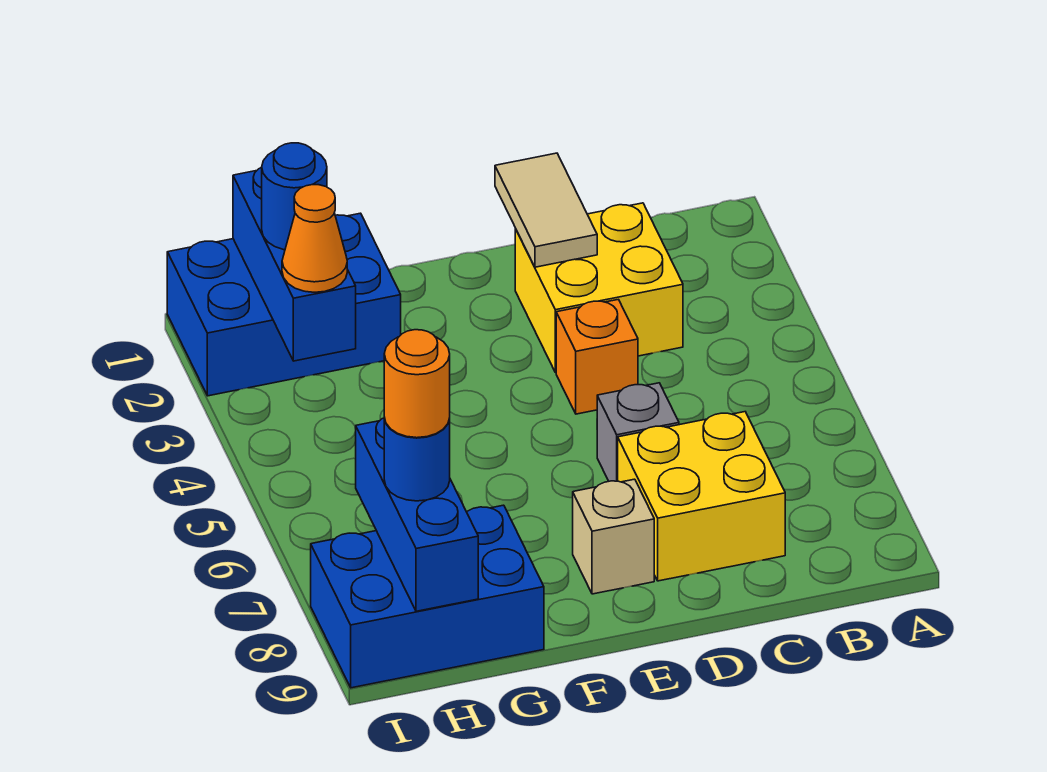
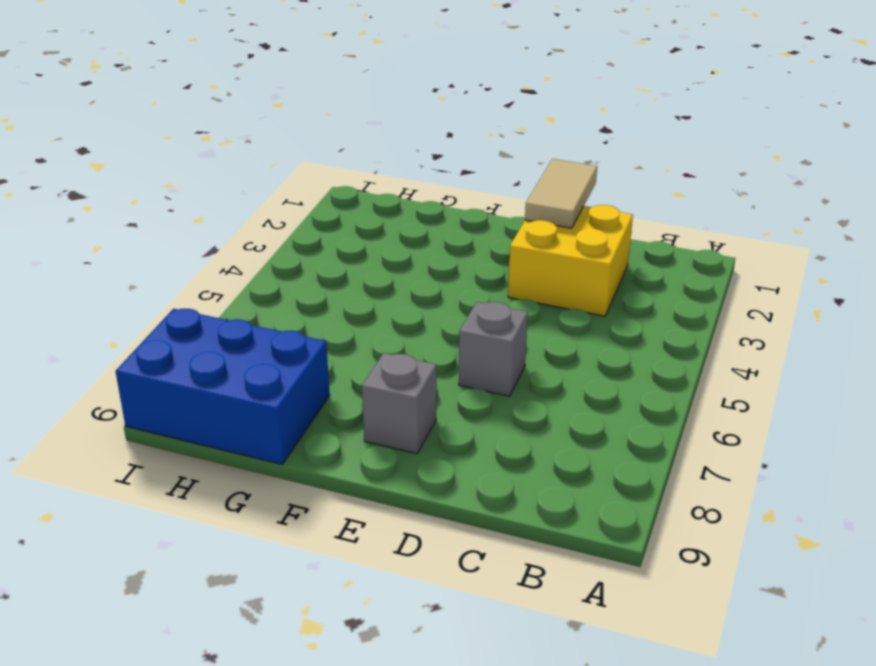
grey brick E8 level 1 -> tan brick E8 level 1
none -> yellow brick C7:D8 level 1
none -> orange brick D4 level 1
none -> blue brick G1:I2 level 1

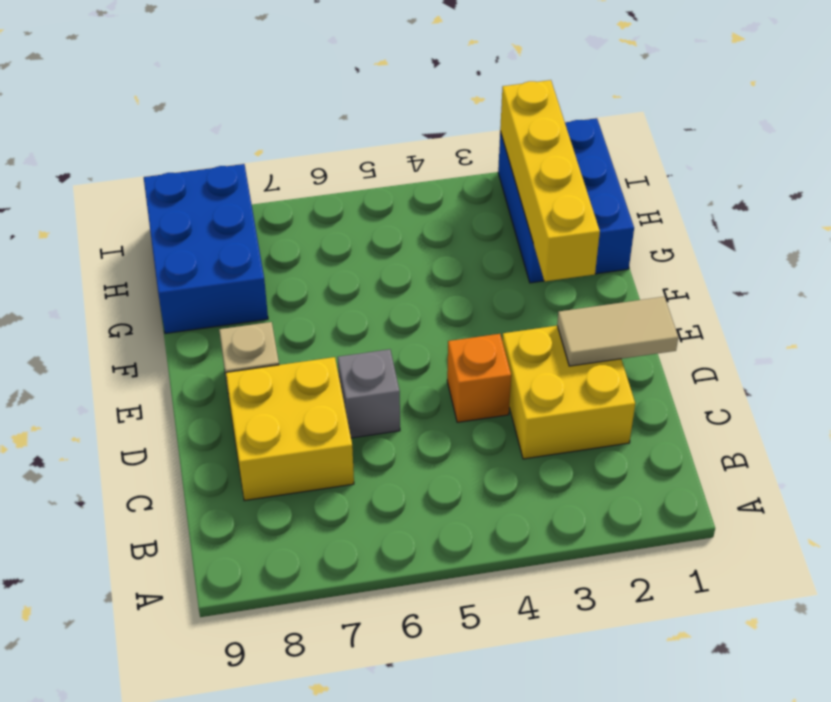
yellow brick F2:I2 level 2 -> blue brick H1:H3 level 2
none -> blue brick H7:H9 level 2
none -> blue round brick H2 level 3
none -> orange cone H3 level 3

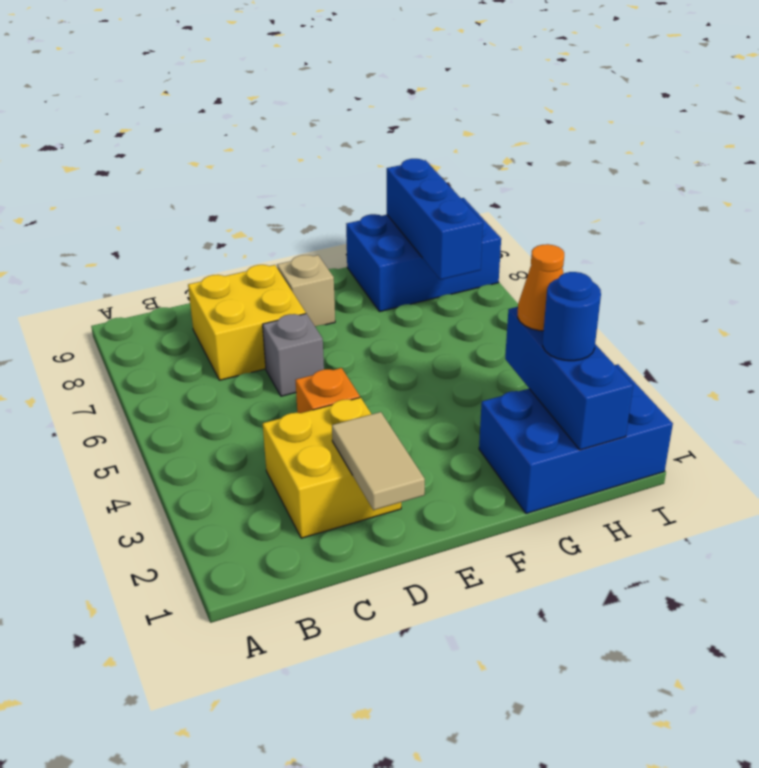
none -> blue round brick H8 level 3
none -> orange round brick H8 level 4

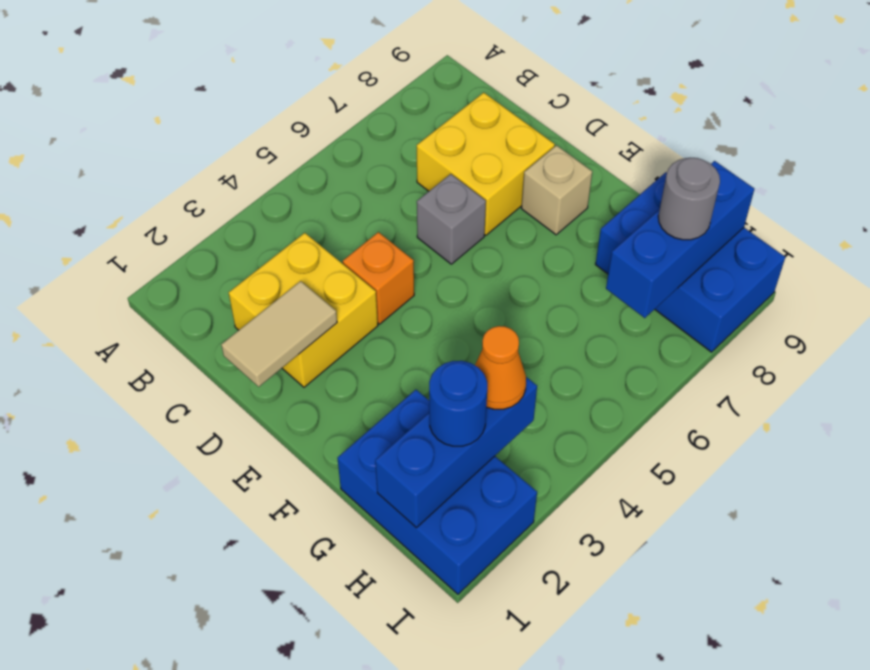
grey round brick H8 level 3 -> blue round brick H8 level 3
none -> orange round brick H8 level 4

